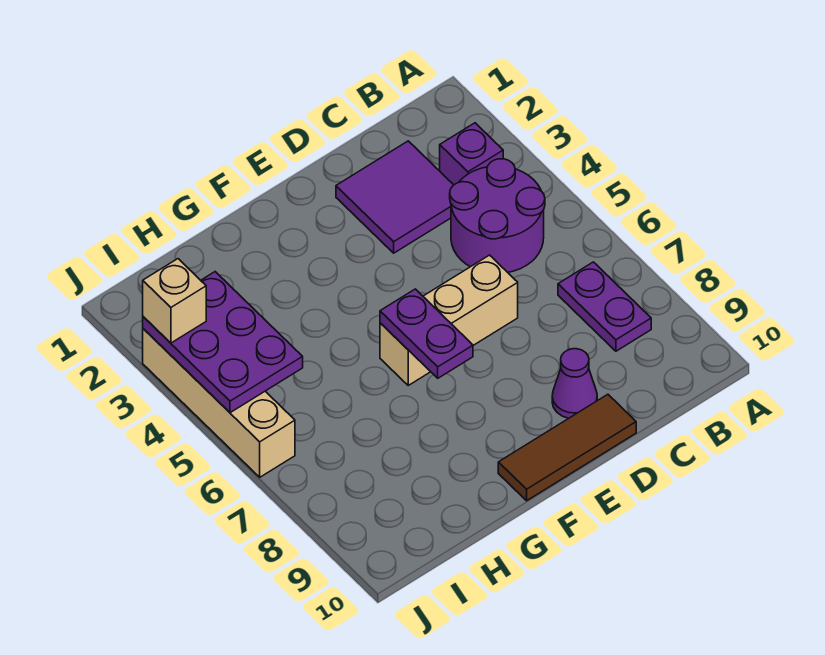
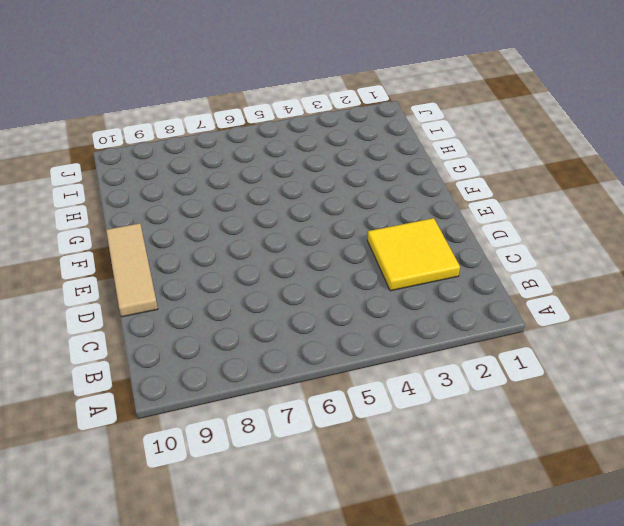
yellow tile C2:D3 level 1 -> purple tile C2:D3 level 1
tan tile D10:F10 level 1 -> brown tile D10:F10 level 1
none -> purple brick B3 level 1
none -> purple round brick B4:C5 level 1

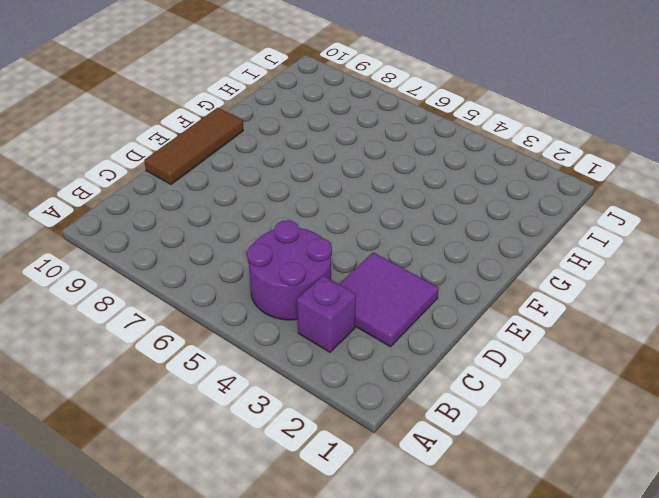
none -> purple plate B7:B8 level 1
none -> tan brick D6:F6 level 1

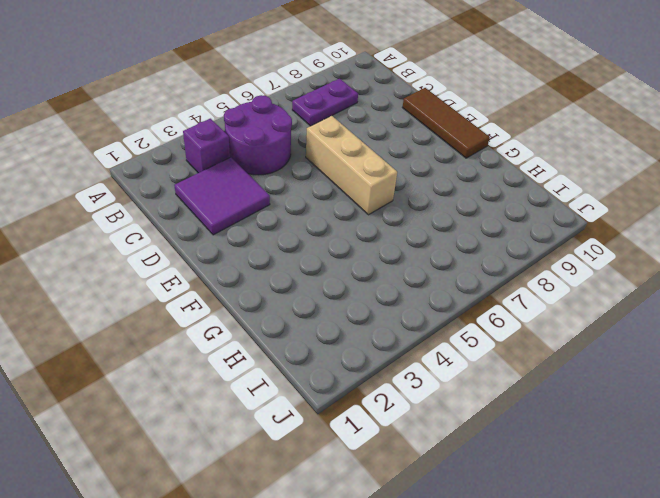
none -> purple cone D9 level 1
none -> tan brick J3:J6 level 1

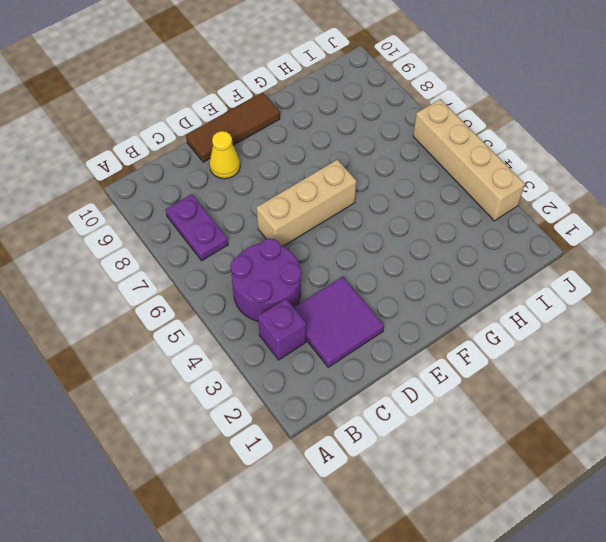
yellow cone D9 level 1 -> purple cone D9 level 1
none -> purple plate F6:F7 level 2
none -> purple plate I3:J5 level 2

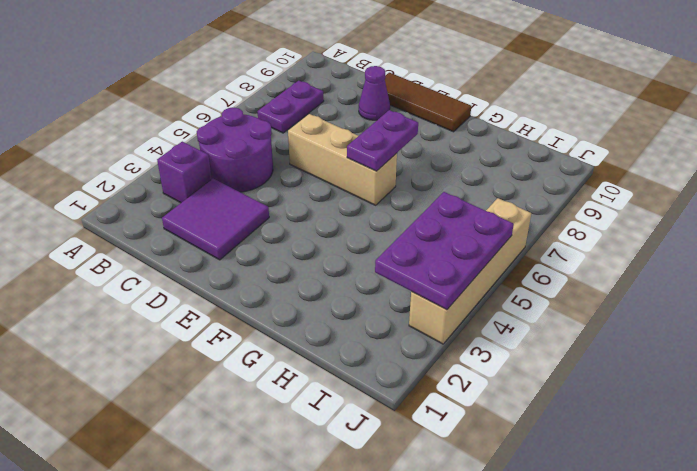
none -> tan brick J3 level 3

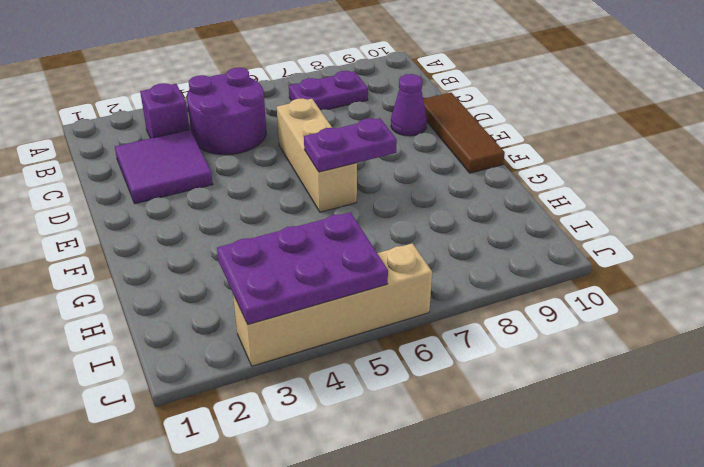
none -> tan brick J3 level 3

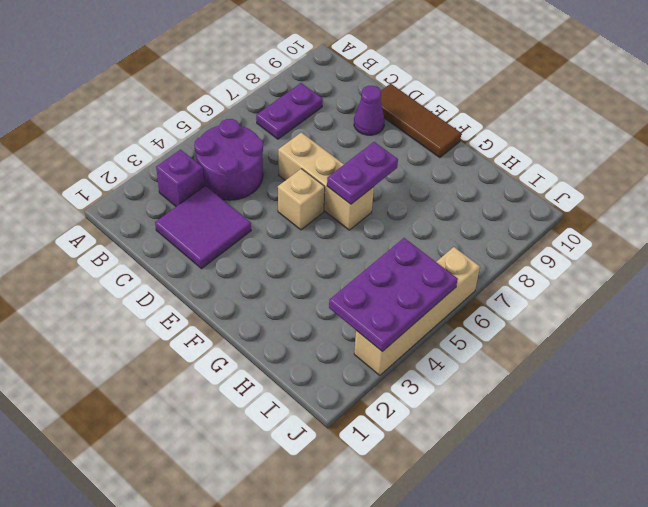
tan brick E5 level 1 -> tan brick J3 level 3

